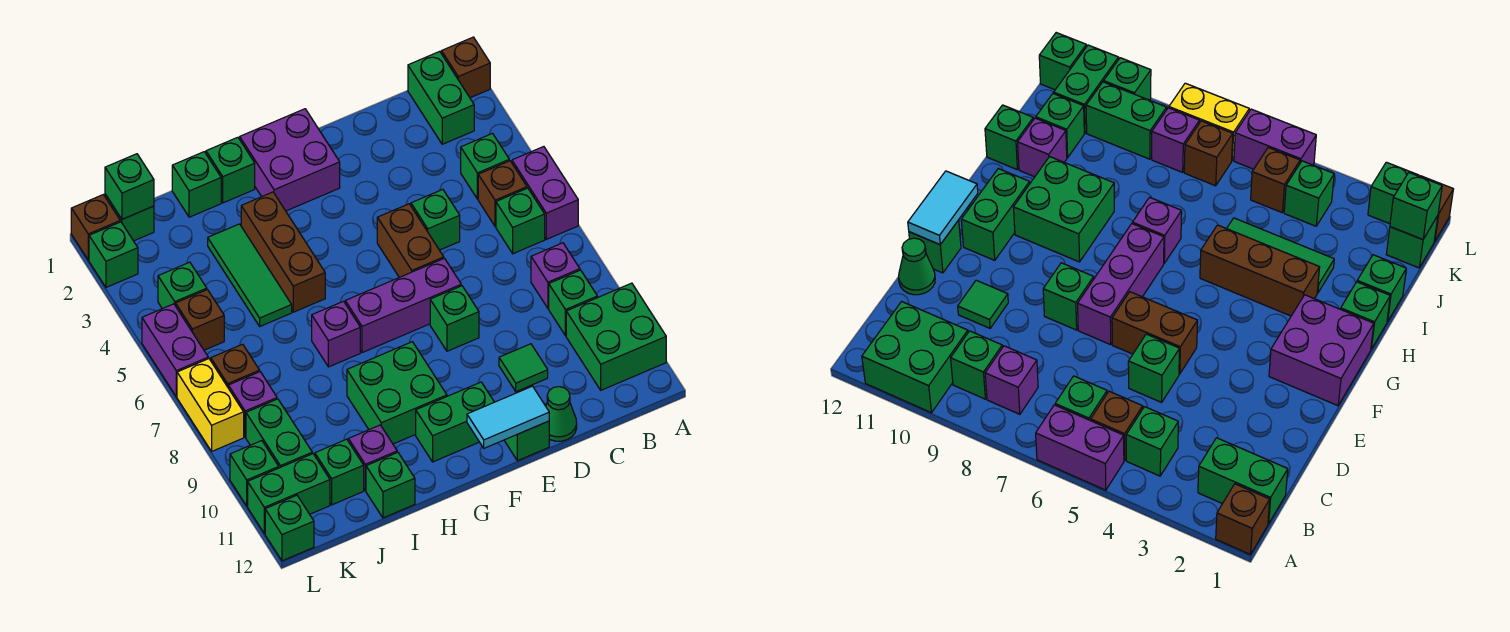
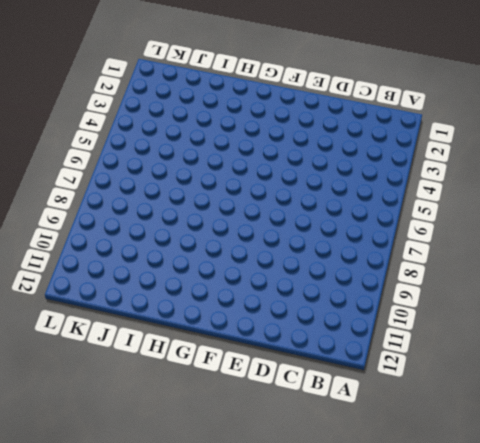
none -> brown brick A1 level 1
none -> purple brick A5:A6 level 1
none -> green brick A10:B11 level 1
none -> green brick B1:B2 level 1

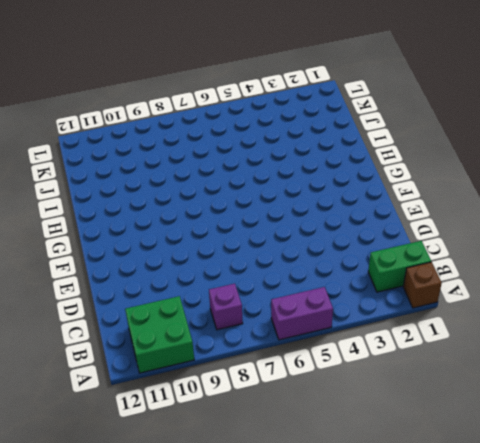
none -> green brick B4 level 1
none -> brown brick B5 level 1
none -> green brick B6 level 1
none -> green brick B9 level 1

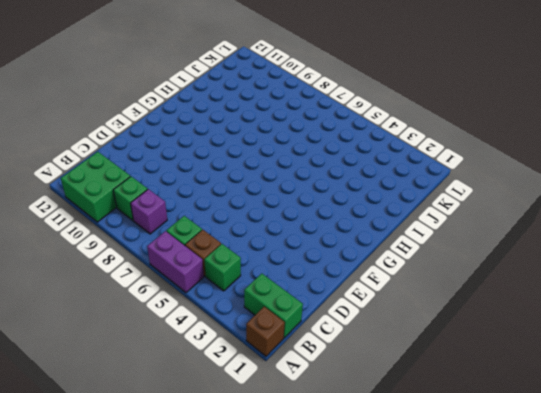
none -> green brick D5 level 1
none -> green tile D10 level 1
none -> green cone D12 level 1
none -> brown brick E5:E6 level 1

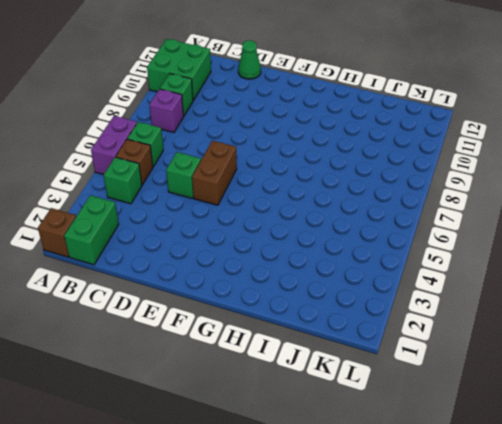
none -> green tile D10 level 1
none -> purple brick E7:G7 level 1
none -> green brick E8 level 1
none -> green brick E12 level 1

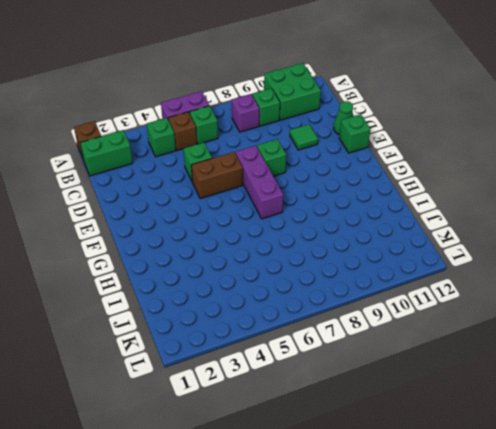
none -> purple brick F1:G2 level 1
none -> green brick F11:G11 level 1
none -> green brick G9:H10 level 1
none -> green brick H1 level 1

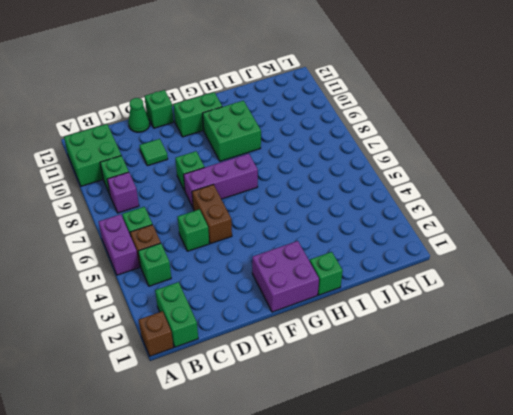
none -> brown brick H3:H5 level 1
none -> purple brick H7 level 1
none -> green brick I1 level 1
none -> green tile I3:I5 level 1

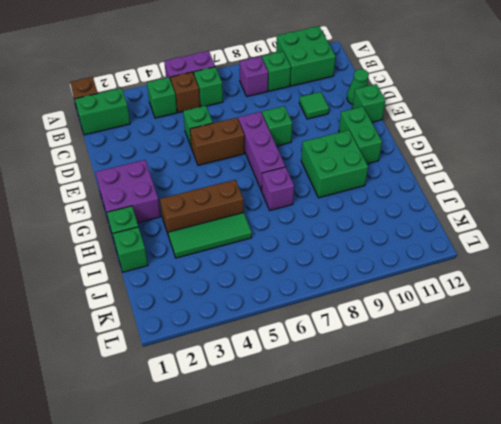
none -> purple brick I11 level 1
none -> green brick I12 level 1
none -> green brick J11 level 1
none -> green brick K1 level 1

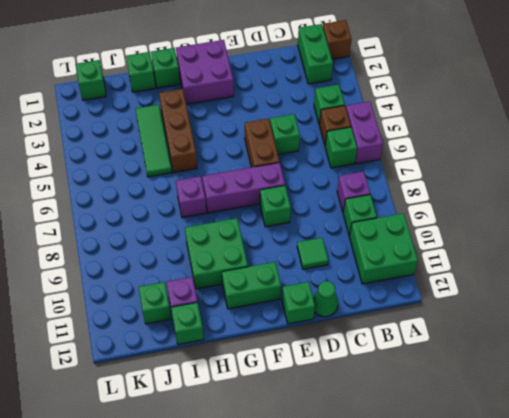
none -> green brick K4 level 1
none -> brown brick K5 level 1
none -> brown brick K7 level 1
none -> purple brick K8 level 1

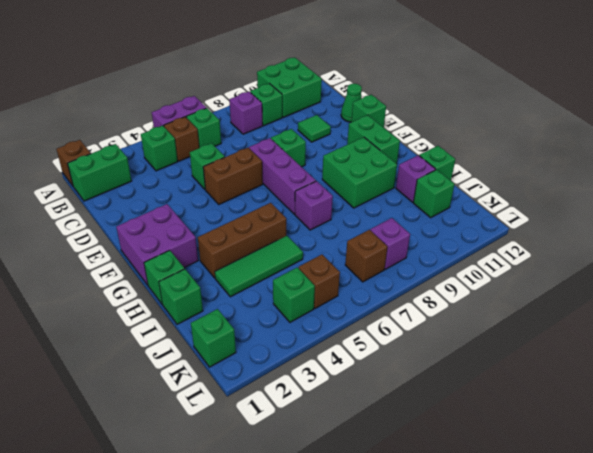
none -> green brick K9:K10 level 1
none -> green brick K11:L11 level 1
none -> brown brick L1 level 1
none -> green brick L2 level 1

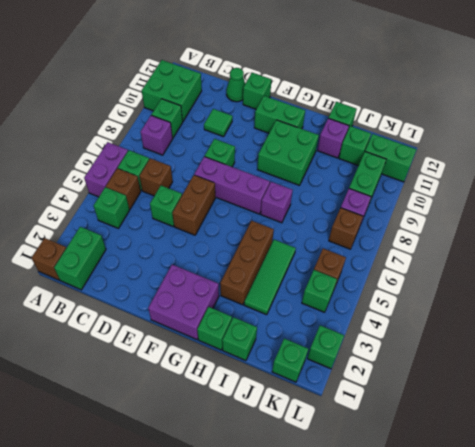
brown brick C6 level 1 -> brown brick L1 level 1
none -> purple brick L5:L6 level 1
none -> yellow brick L7:L8 level 1
none -> green brick L10 level 1
none -> green brick L12 level 1

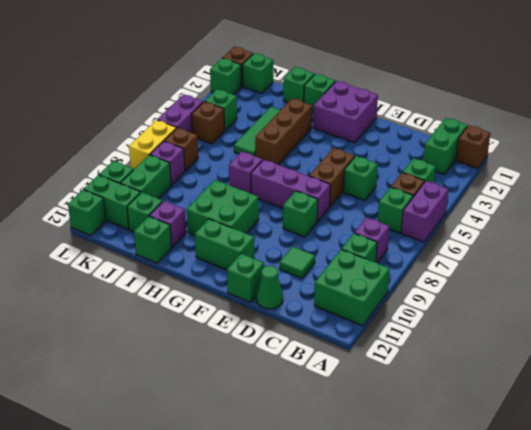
none -> cyan tile E12:F12 level 2
none -> green brick K1 level 2

